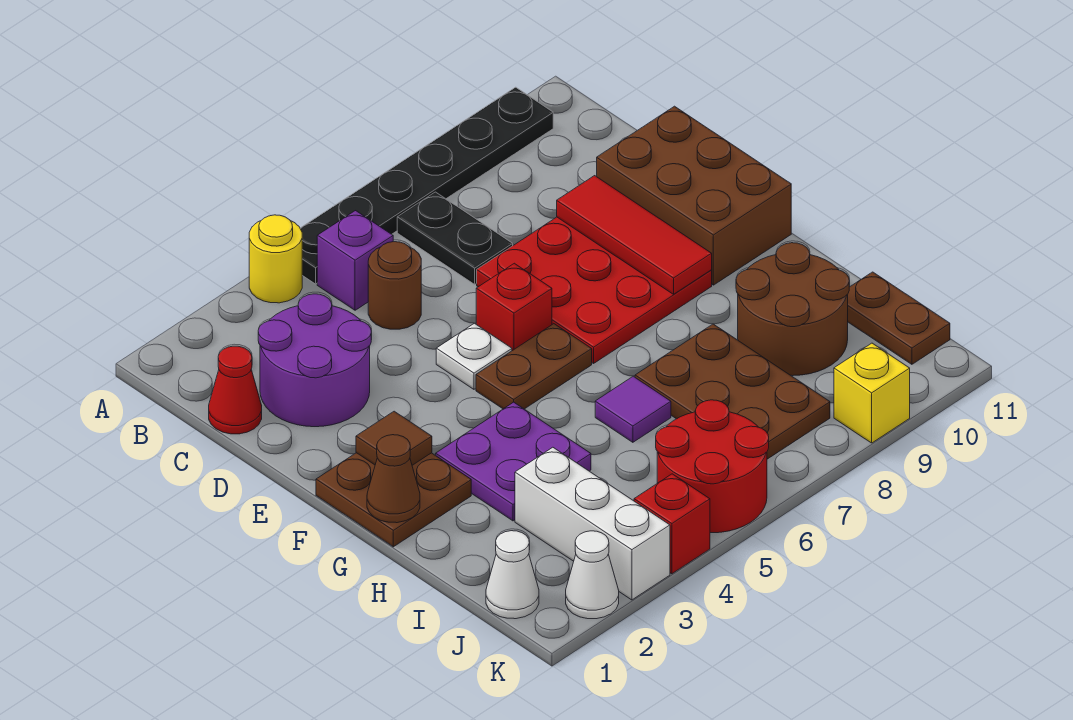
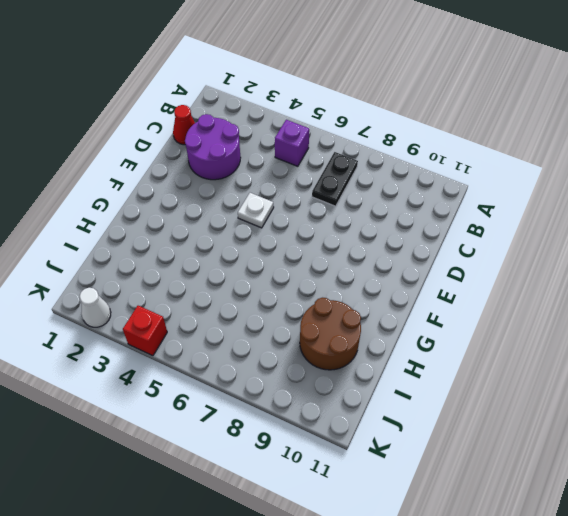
none -> yellow round brick A4 level 1
none -> black plate A5:A10 level 1
none -> brown round brick C5 level 1

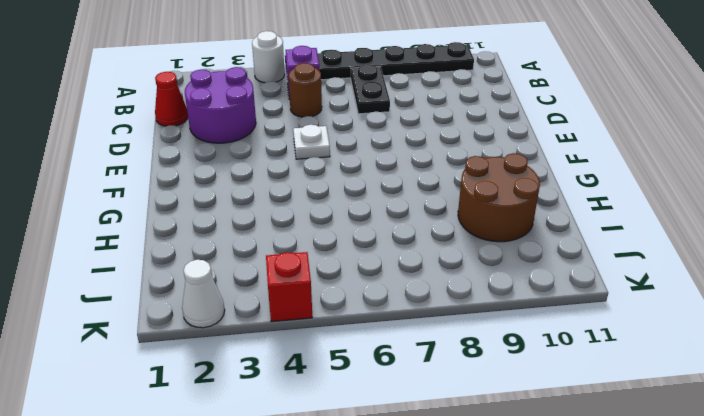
white round brick A4 level 1 -> yellow round brick A4 level 1
none -> red plate D7:F9 level 1
none -> brown brick D10:F11 level 1
none -> red brick E6 level 1

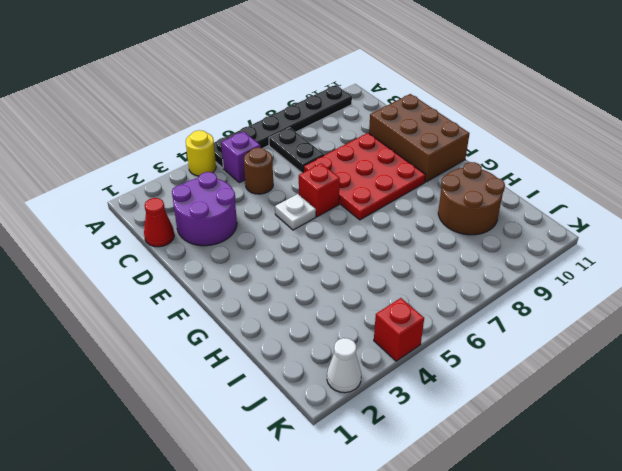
none -> brown plate F1:G2 level 1
none -> brown plate F5:F6 level 1
none -> purple plate G3:H4 level 1

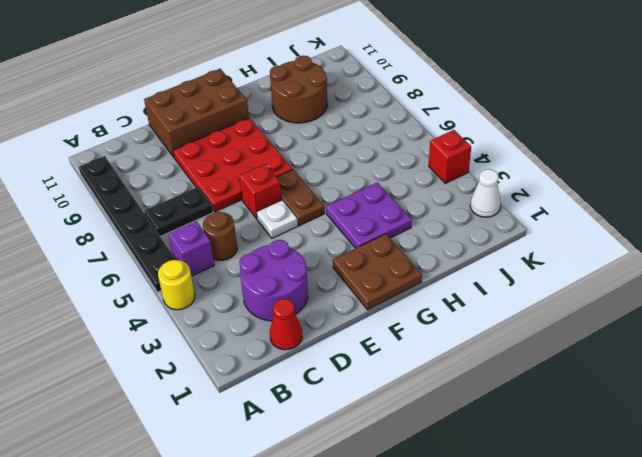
none -> purple tile H6 level 1
none -> brown plate H7:J8 level 1
none -> white brick I3:K3 level 1

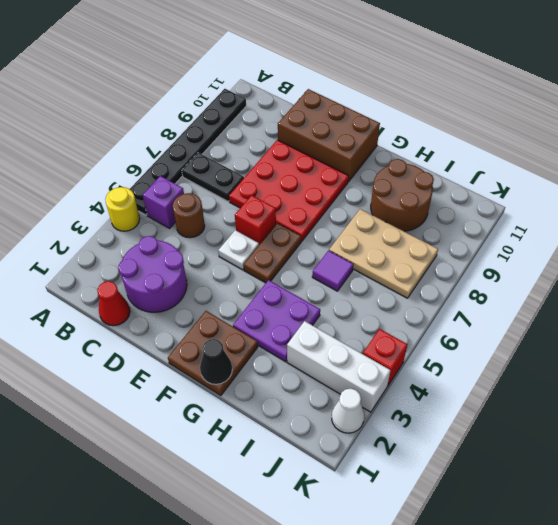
black cone G1 level 2 -> brown cone G1 level 2
tan plate H7:J8 level 1 -> brown plate H7:J8 level 1
none -> brown plate I11:J11 level 1
none -> white cone J1 level 1
none -> red round brick J5:K6 level 1

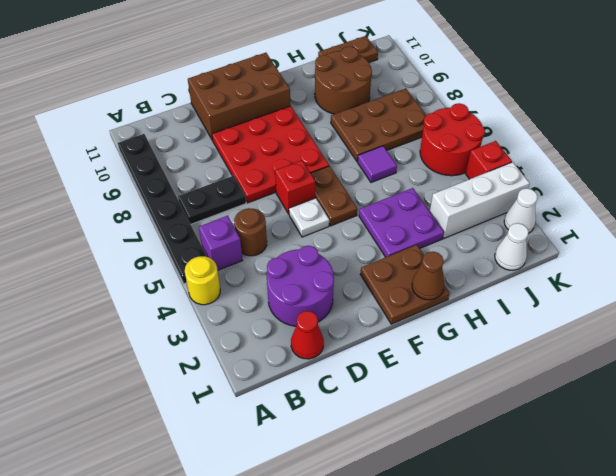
none -> yellow brick K9 level 1
none -> red tile D9:F9 level 2
none -> brown tile F2 level 2

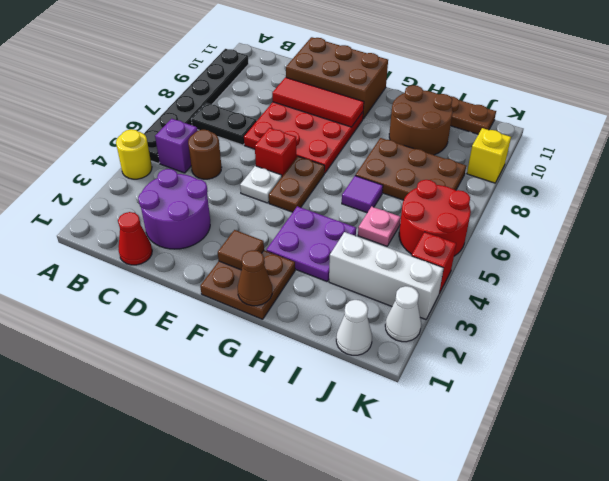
pink plate I5 level 1 -> none

